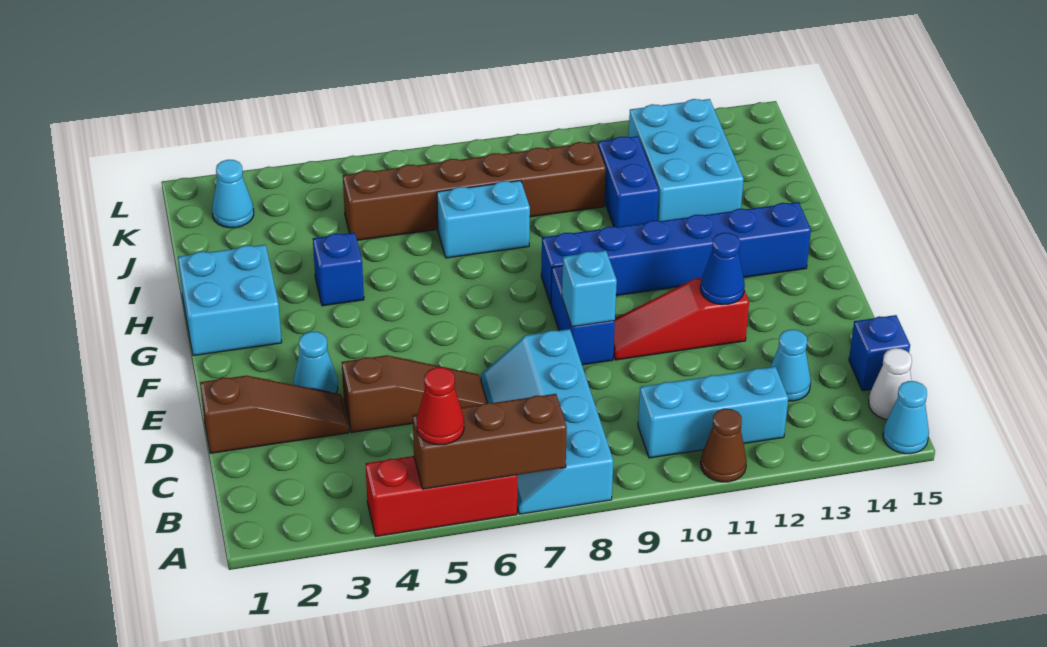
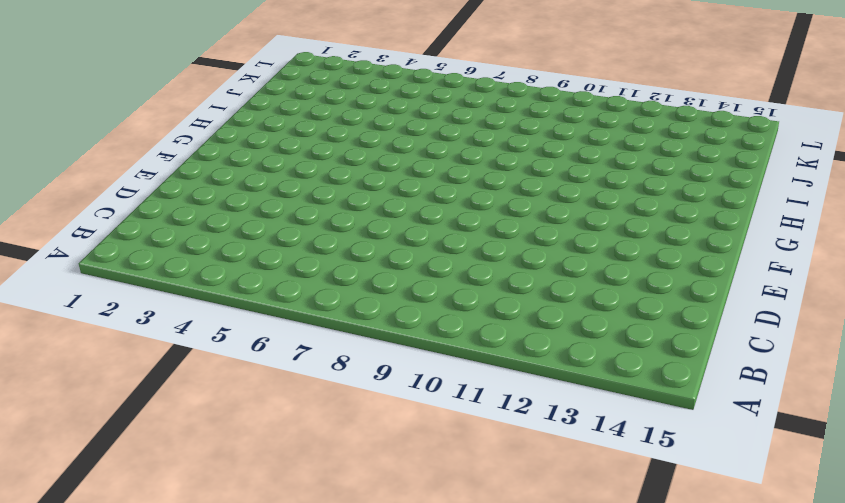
none -> red brick A4:A6 level 1
none -> cyan slope A7:D8 level 1 top 8
none -> brown cone A11 level 1

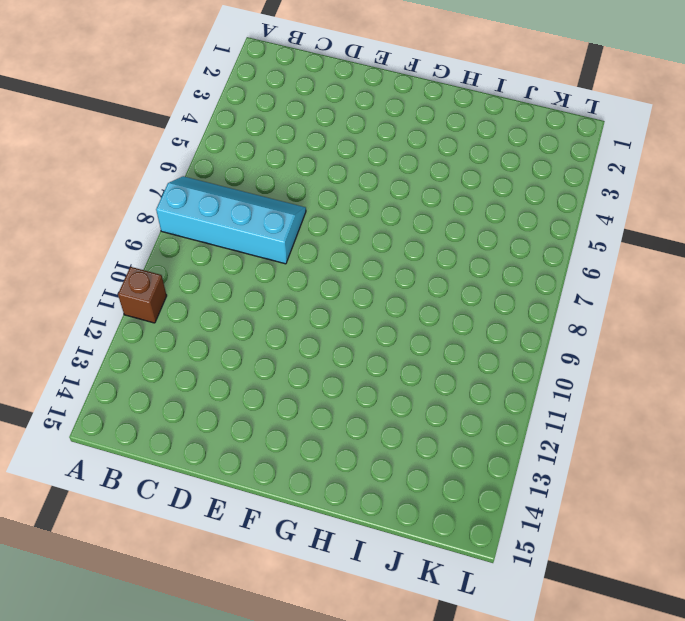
brown brick A11 level 1 -> brown cone A11 level 1
none -> red brick A4:A6 level 1
none -> cyan cone A15 level 1
none -> cyan brick B10:B12 level 1

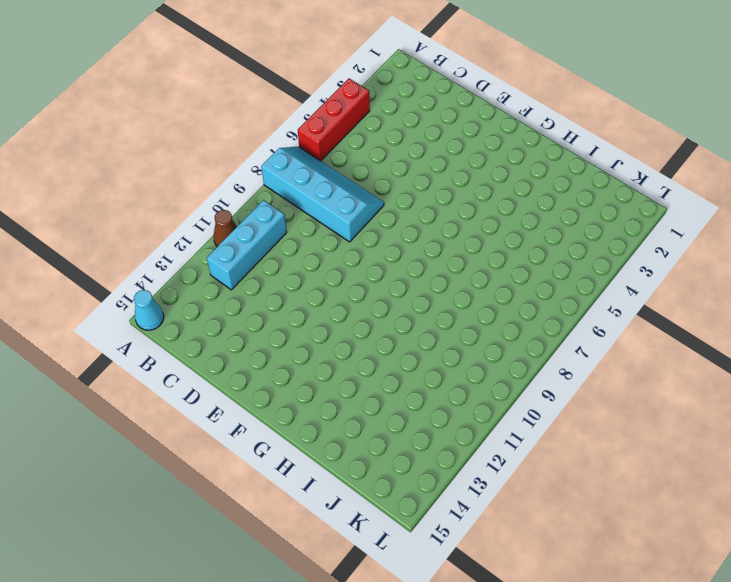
none -> white cone B15 level 1
none -> cyan cone C13 level 1
none -> blue brick C15 level 1

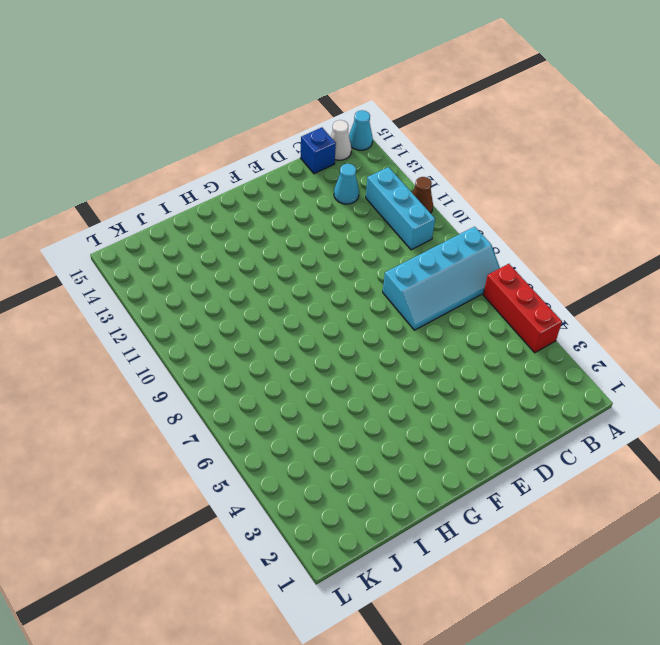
none -> brown slope D1:D3 level 1 top 1
none -> brown slope D4:D6 level 1 top 4
none -> cyan cone E3 level 1

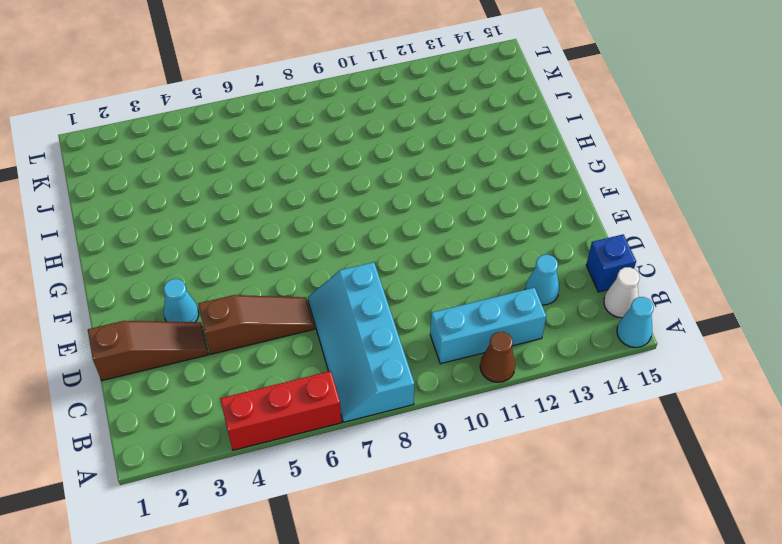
none -> blue brick E9:F9 level 1
none -> red slope E10:E12 level 1 top 12
none -> cyan brick G1:H2 level 1

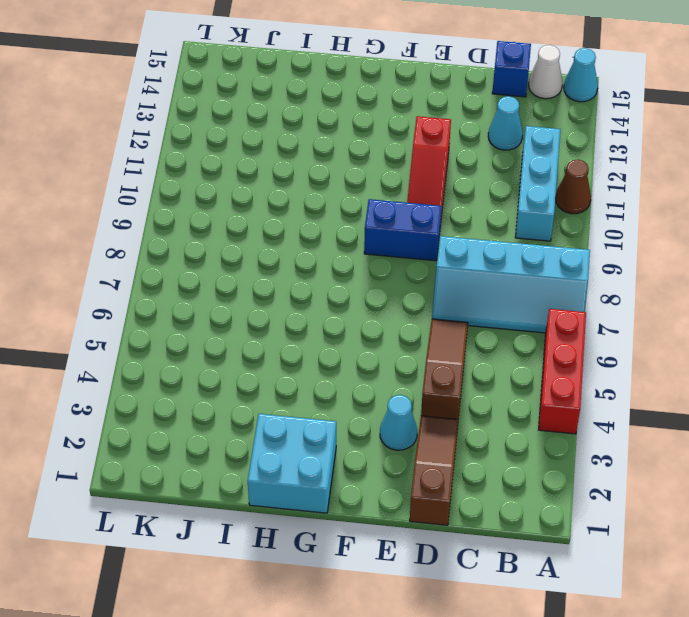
none -> blue brick G9:G14 level 1
none -> blue brick H4 level 1
none -> cyan brick I7:I8 level 1

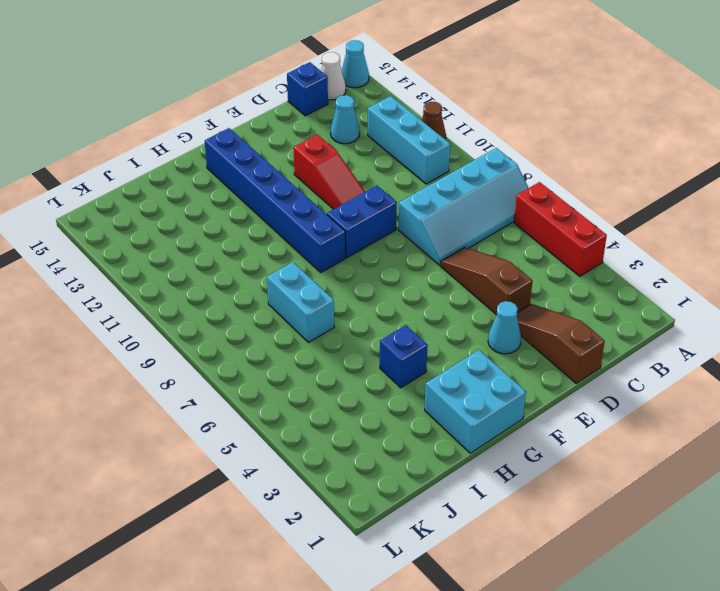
none -> blue brick I11:J11 level 1
none -> cyan brick I12:K13 level 1
none -> brown brick J5:J10 level 1

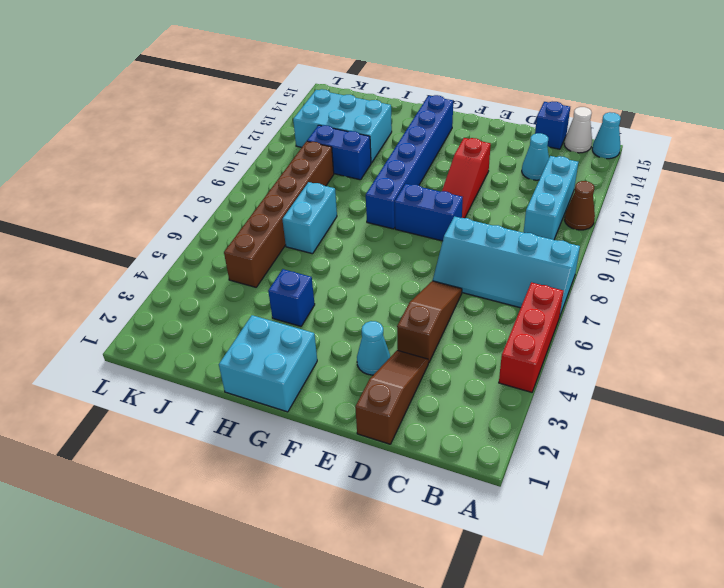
none -> cyan cone K2 level 1
none -> brown brick A5:A7 level 2
none -> cyan brick E9 level 2

